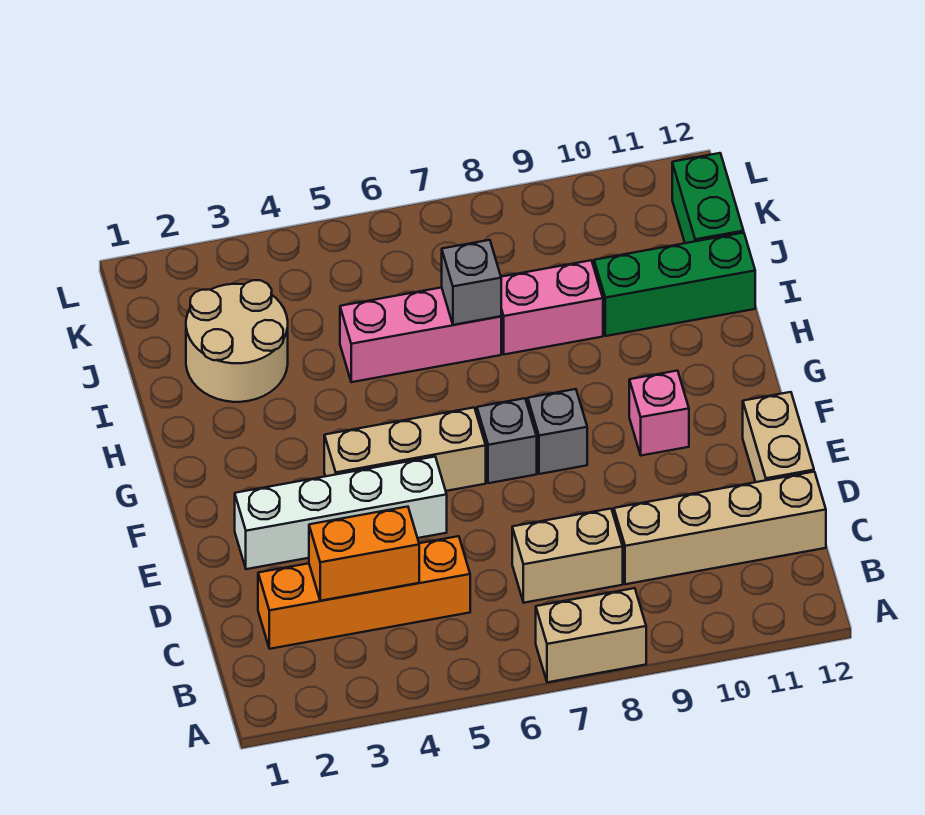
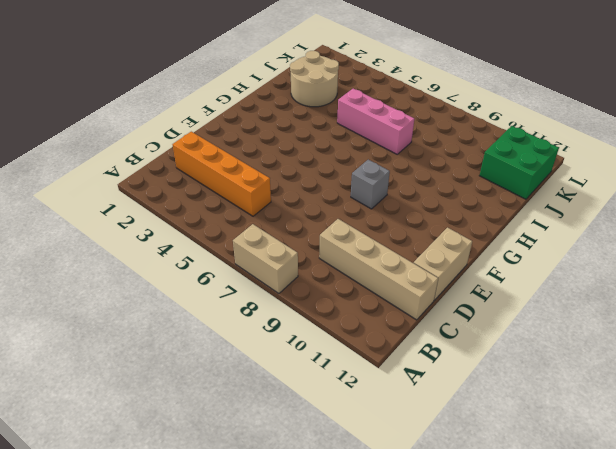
green brick J11:K12 level 1 -> green brick J12:K12 level 1
none -> tan brick C7:C8 level 1
none -> white brick E2:E5 level 1
none -> tan brick F4:F6 level 1

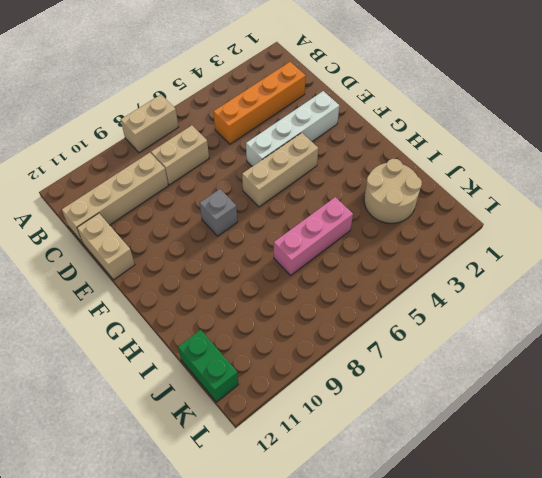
none -> grey brick F7 level 1
none -> pink brick F10 level 1
none -> pink brick I8:I9 level 1

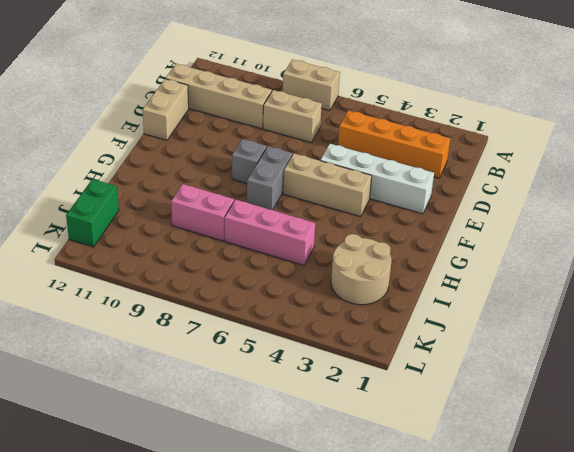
grey brick F7:G7 level 1 -> grey brick F7 level 1
none -> pink brick F10 level 1
none -> green brick I10:I12 level 1
none -> orange brick C3:C4 level 2

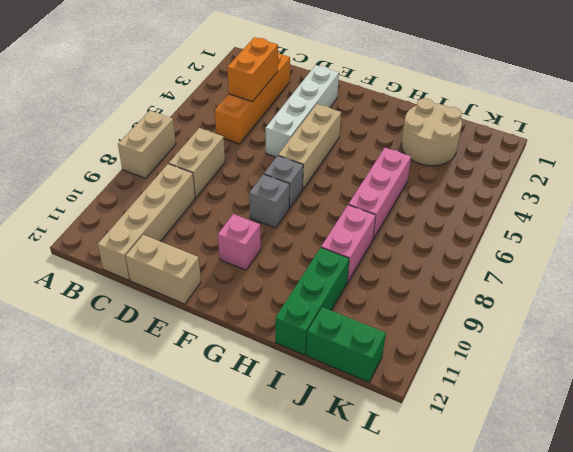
none -> grey brick I7 level 2

